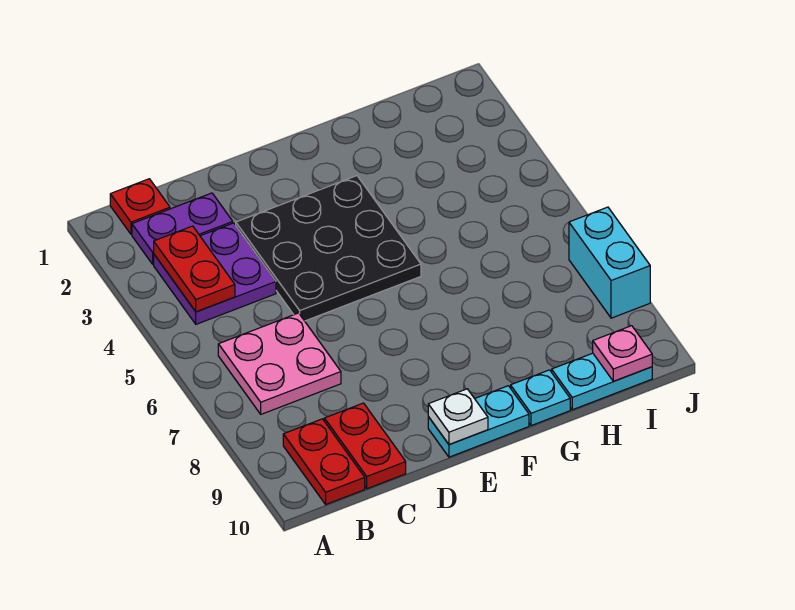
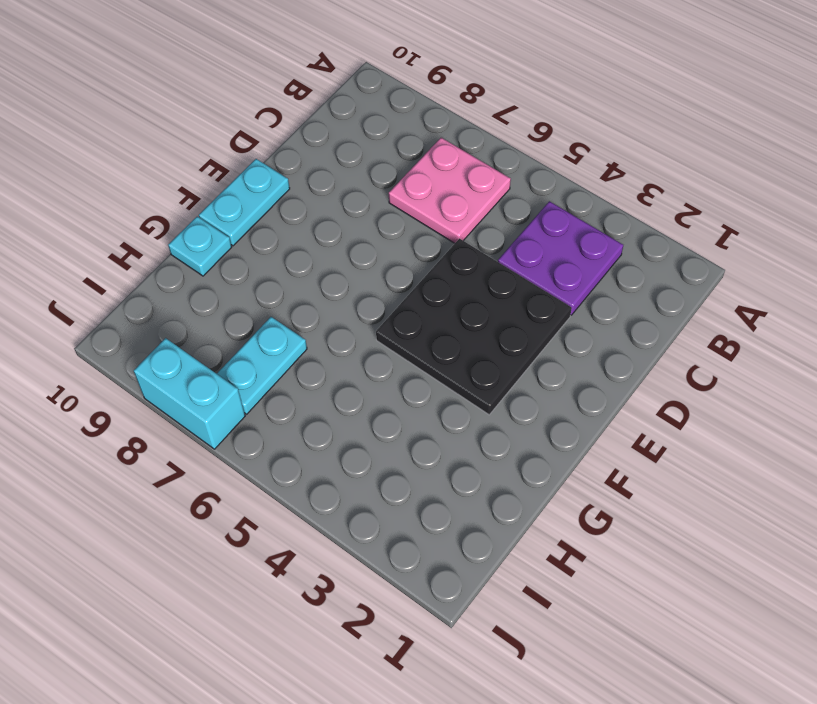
cyan plate H7:I7 level 1 -> cyan plate H10:I10 level 1
none -> red plate B1 level 1
none -> purple plate B2:C2 level 1
none -> red plate B9:B10 level 1

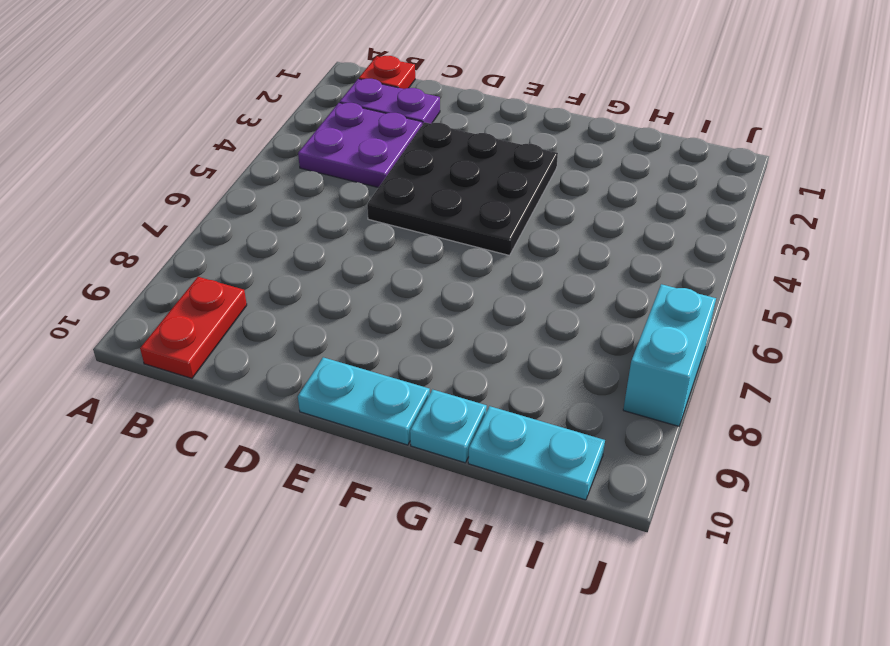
none -> pink plate B6:C7 level 1
none -> red plate C9:C10 level 1
none -> red plate B3:B4 level 2

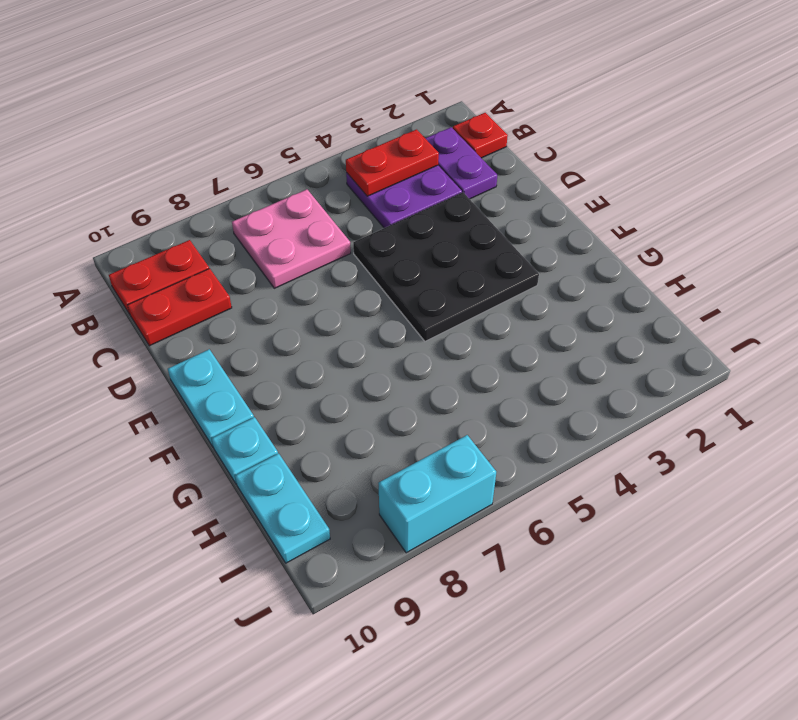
none -> white plate E10 level 2
none -> pink plate I10 level 2

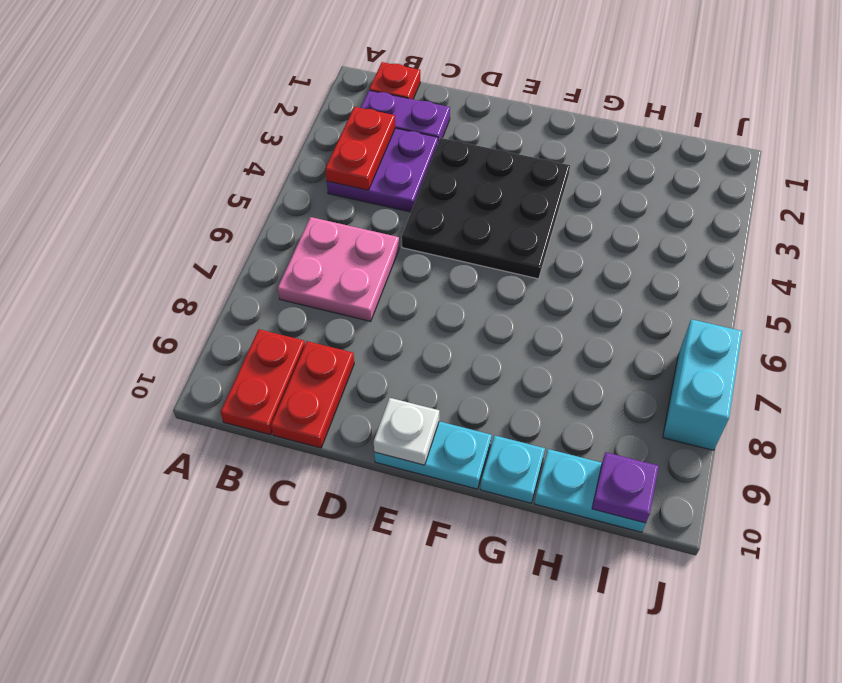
purple plate I10 level 2 -> pink plate I10 level 2

